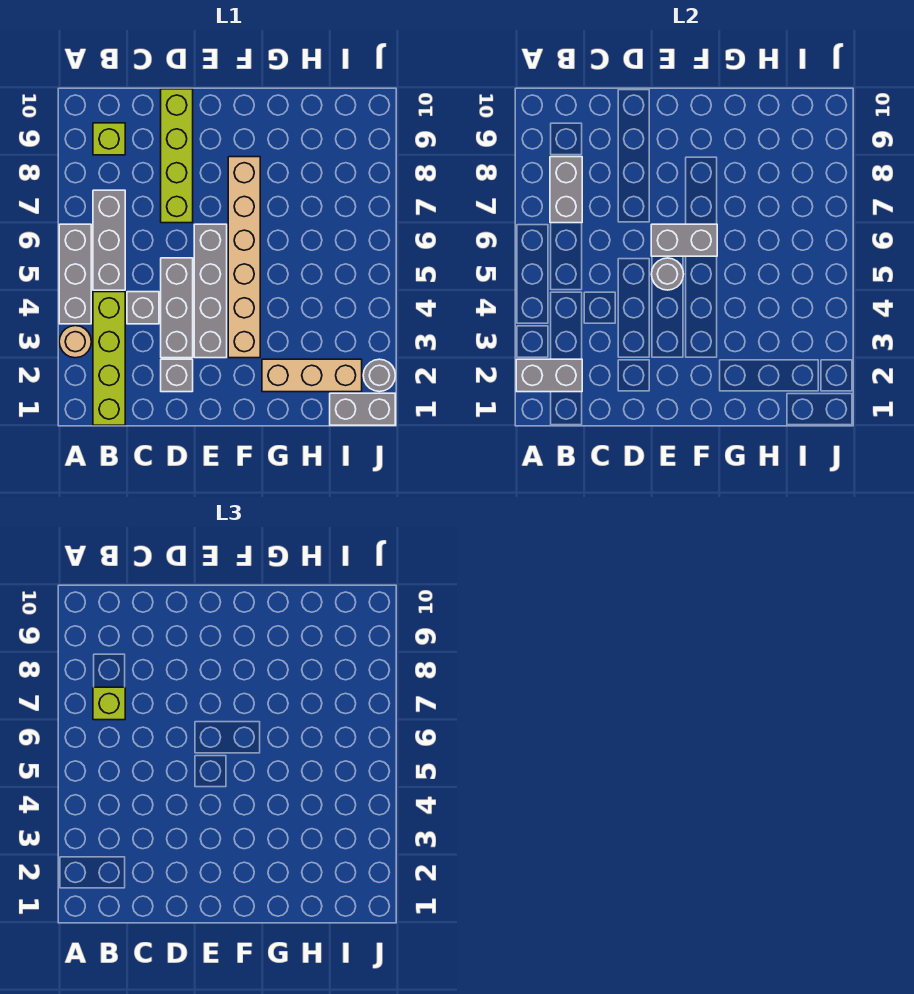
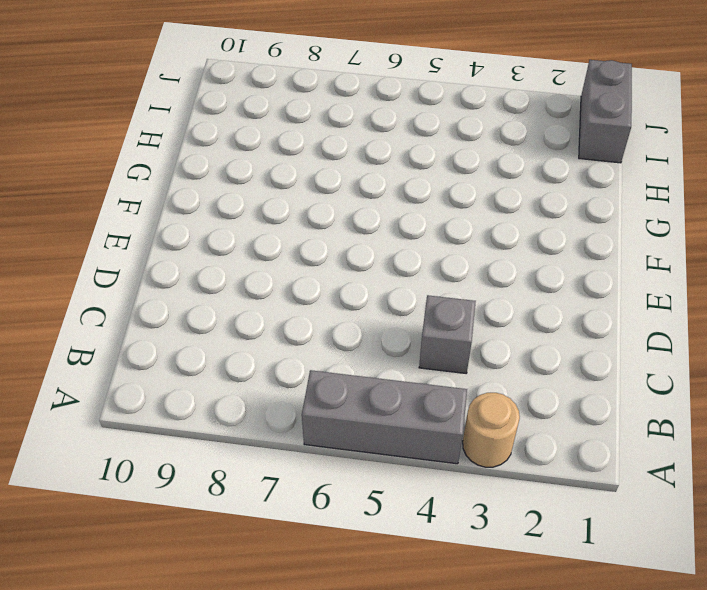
none -> lime brick B1:B4 level 1
none -> grey brick B5:B7 level 1
none -> lime brick B9 level 1

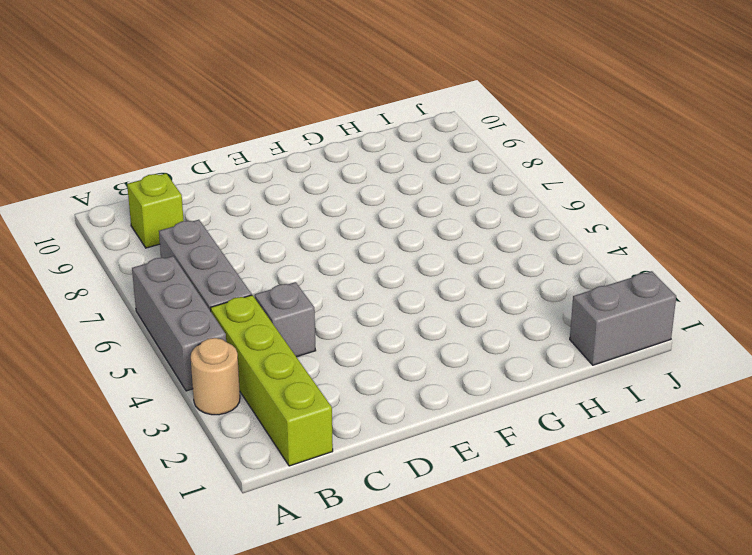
none -> grey brick D2 level 1
none -> grey brick D3:D5 level 1
none -> lime brick D7:D10 level 1

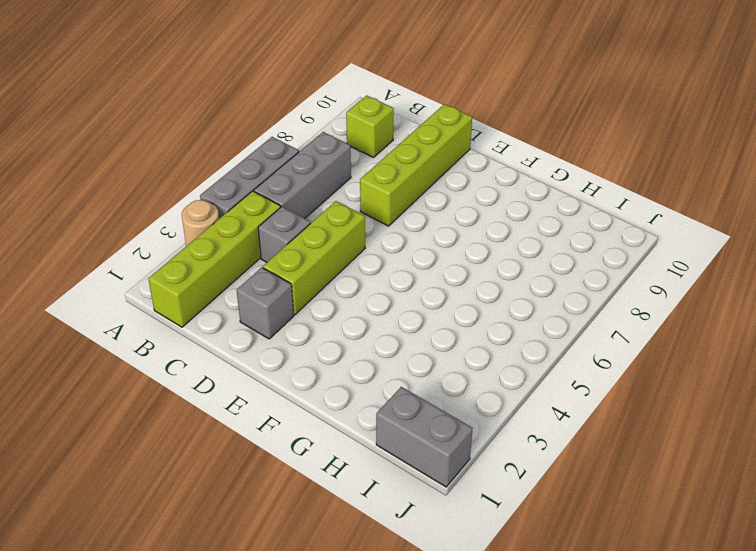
lime brick D3:D5 level 1 -> grey brick D3:D5 level 1
none -> grey brick E3:E6 level 1
none -> tan brick F3:F8 level 1
none -> tan brick G2:I2 level 1

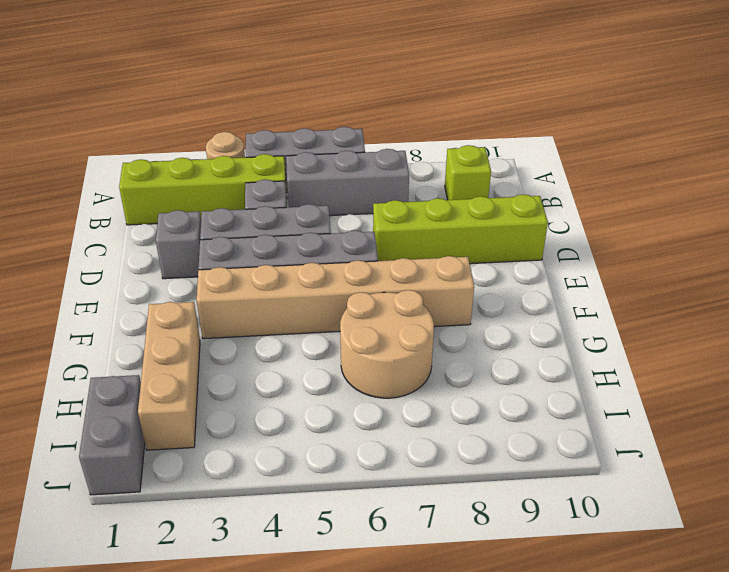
tan round brick G6:H7 level 1 -> none
none -> grey round brick J2 level 1
none -> grey brick A2:B2 level 2
none -> grey brick B7:B8 level 2

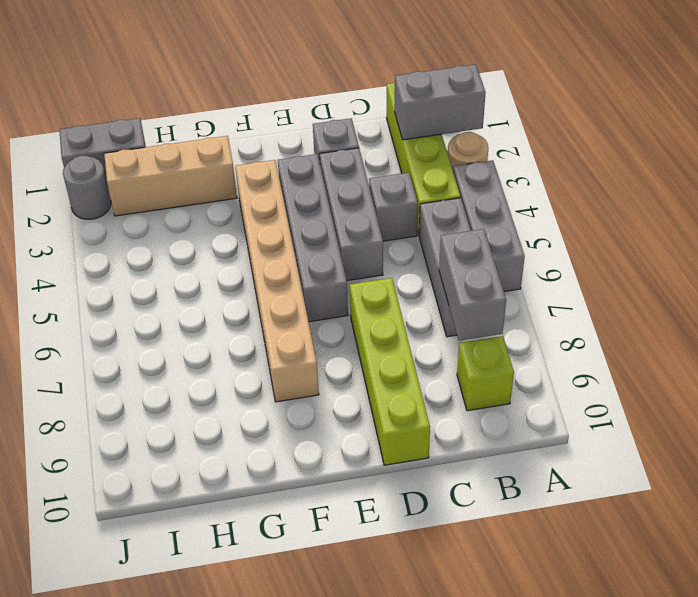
none -> grey round brick E5 level 2
none -> grey brick E6:F6 level 2
none -> lime brick B7 level 3

